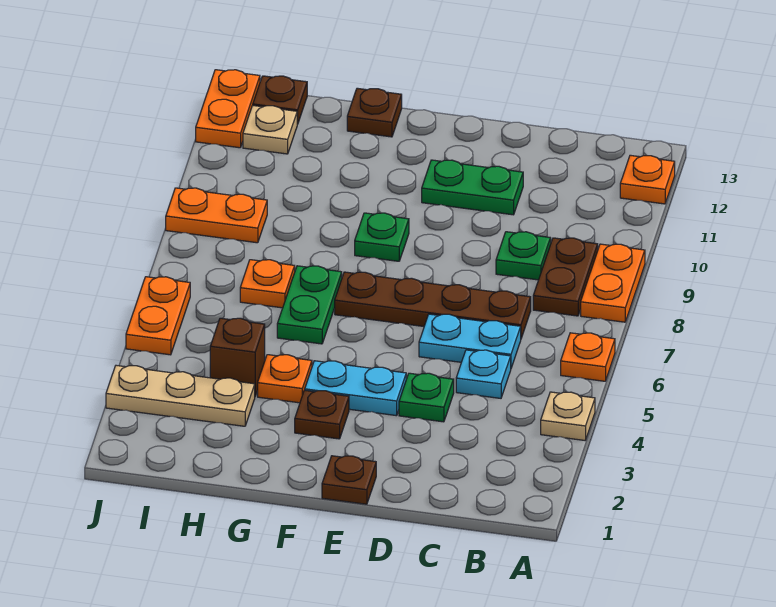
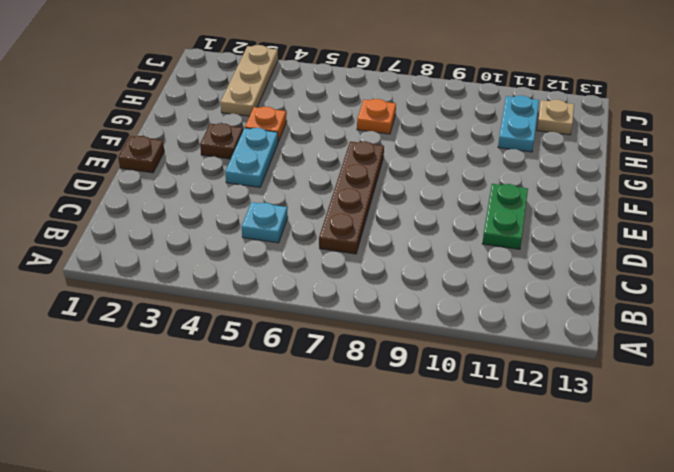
cyan plate H11:I11 level 1 -> cyan plate C6:D6 level 1
none -> tan plate A4 level 1
none -> orange plate A6 level 1
none -> orange plate A8:A9 level 1

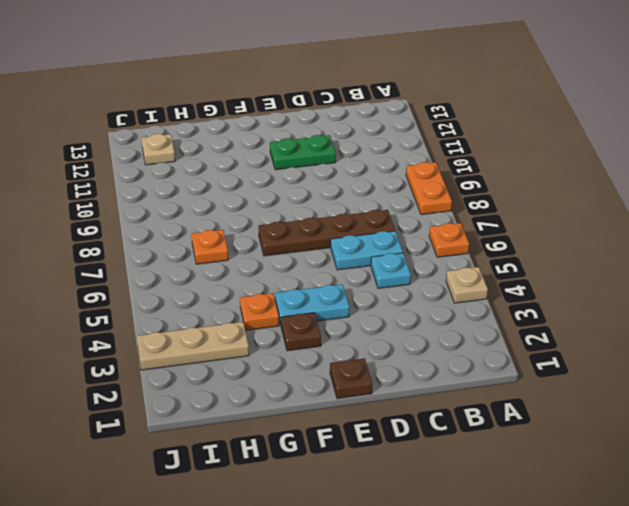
none -> orange plate A12 level 1
none -> brown plate B8:B9 level 1
none -> green plate C9 level 1

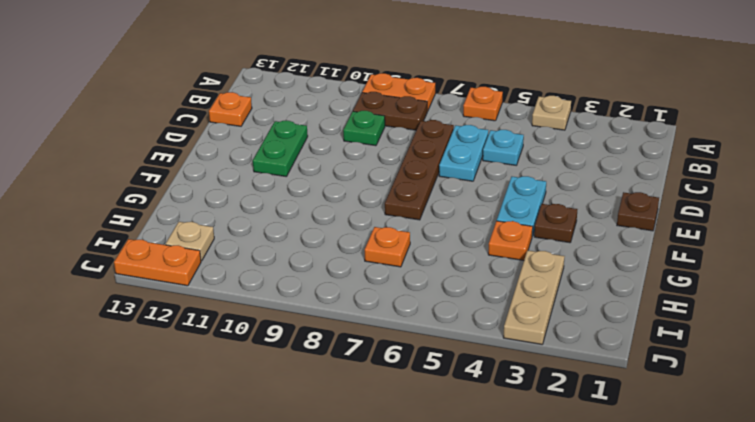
orange plate C13 level 1 -> orange plate A12 level 1
none -> green plate D4 level 1
none -> green plate F9 level 1
none -> green plate G6:G7 level 1

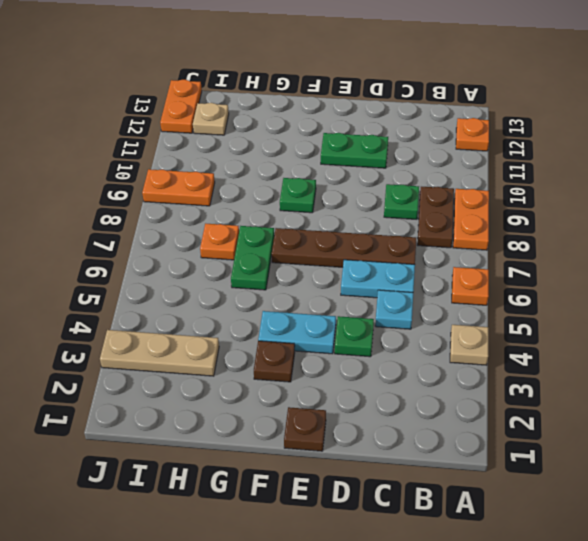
none -> orange plate G4 level 1
none -> brown plate G13 level 1
none -> brown brick H4 level 1

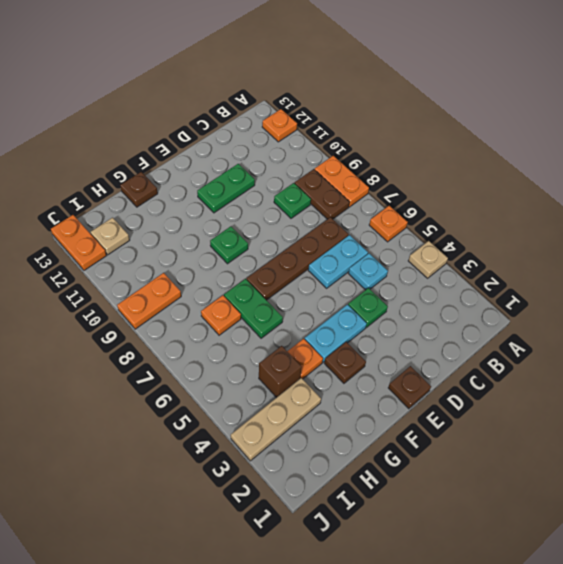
none -> brown plate I13 level 1
none -> orange plate J5:J6 level 1

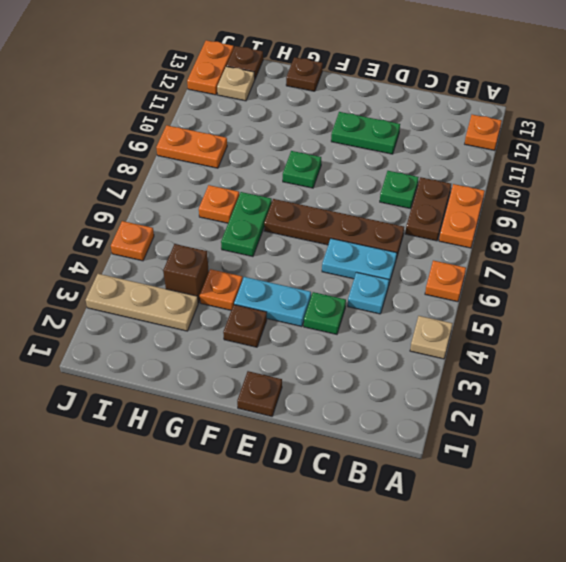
orange plate J5 level 1 -> orange plate J5:J6 level 1

